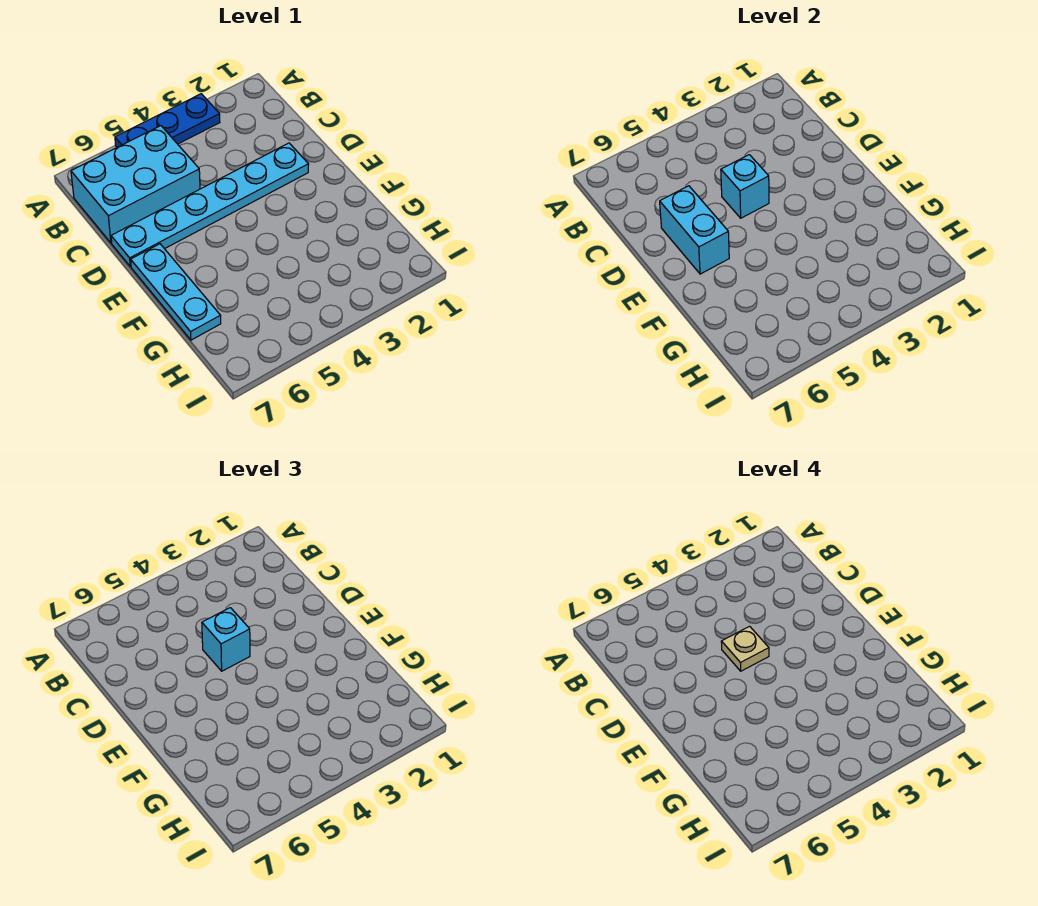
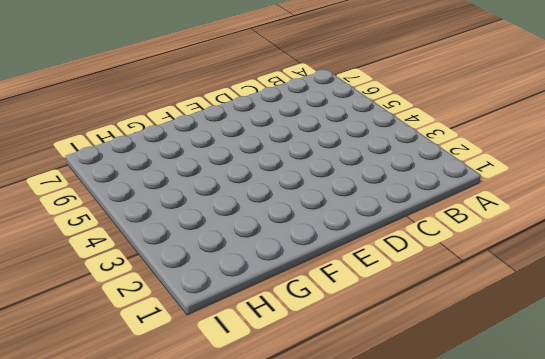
none -> blue plate A3:A5 level 1
none -> cyan brick B5:C7 level 1

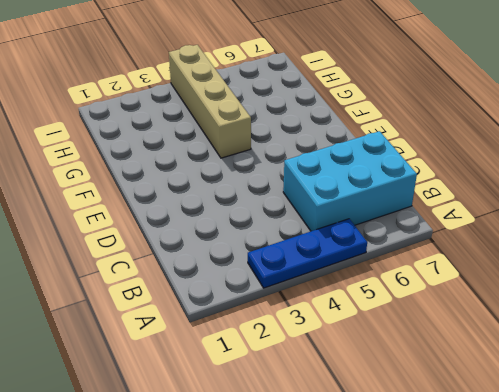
tan brick F4:I4 level 1 -> none
none -> cyan plate D2:D7 level 1
none -> cyan plate E7:G7 level 1

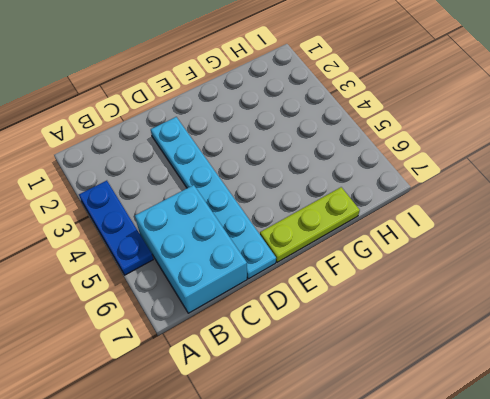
lime plate E7:G7 level 1 -> cyan plate E7:G7 level 1
none -> cyan brick D4 level 2
none -> cyan brick D6:E6 level 2

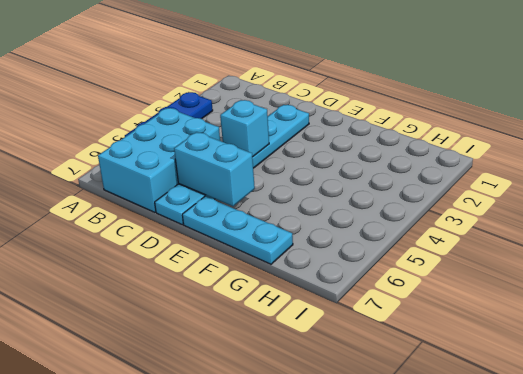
none -> cyan brick D4 level 3
none -> tan plate D4 level 4

